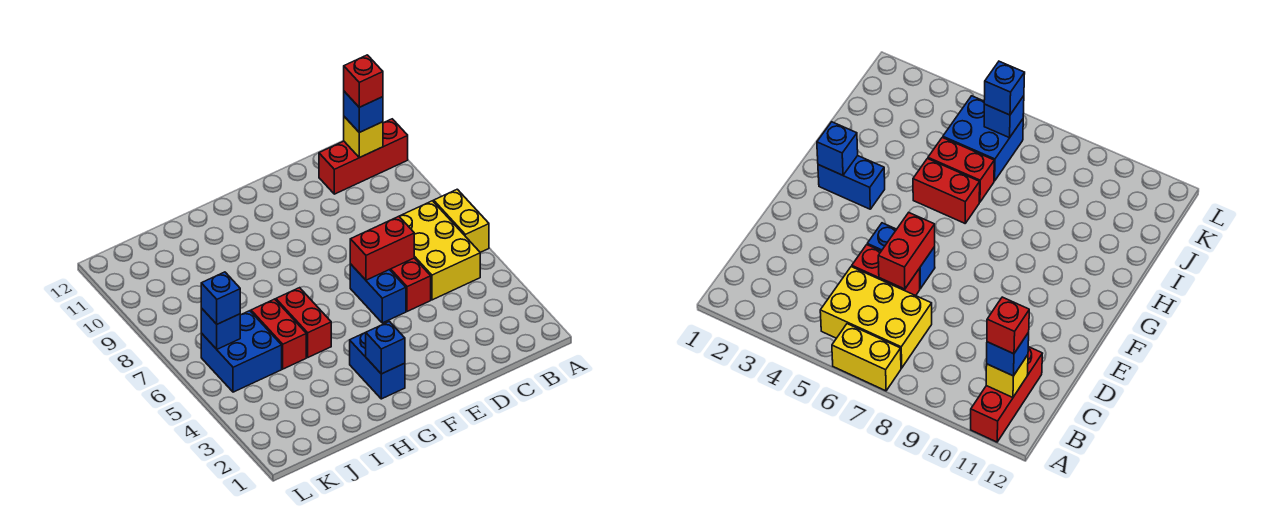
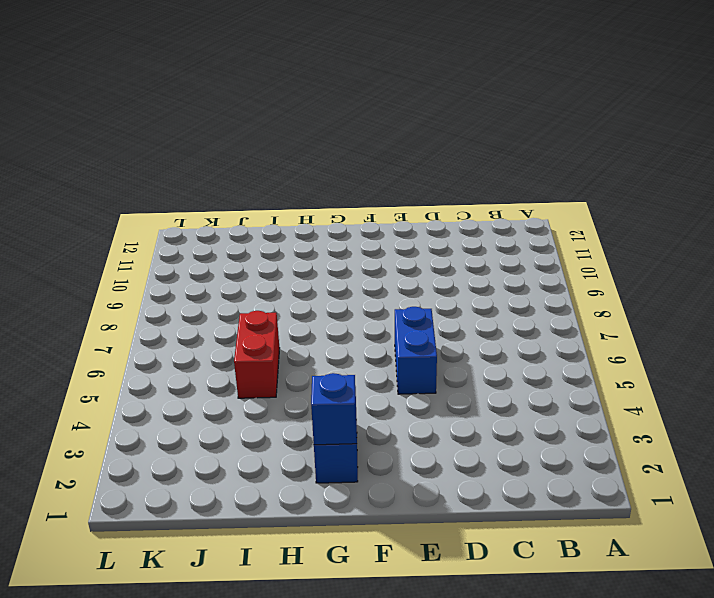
none -> yellow brick A6:A7 level 1
none -> red brick A11:C11 level 1
none -> yellow brick B5:C7 level 1

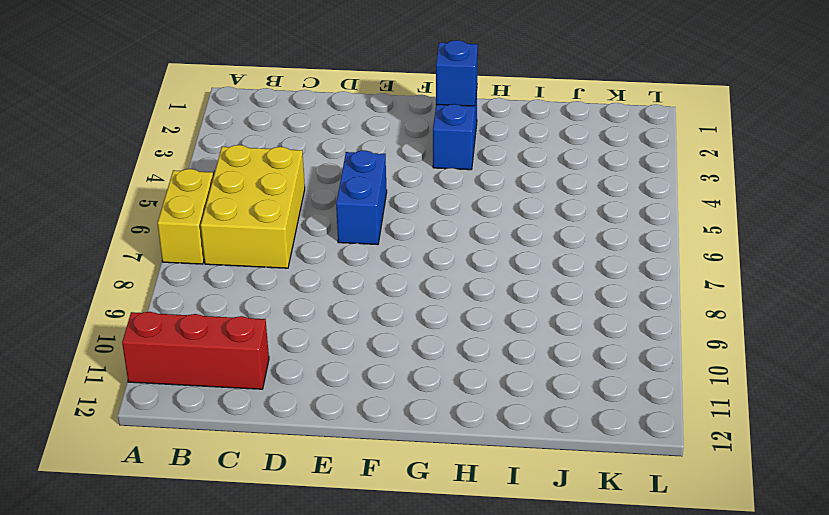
none -> red brick D5:D6 level 1
none -> red brick H5:H6 level 1
none -> red brick I5:I6 level 1

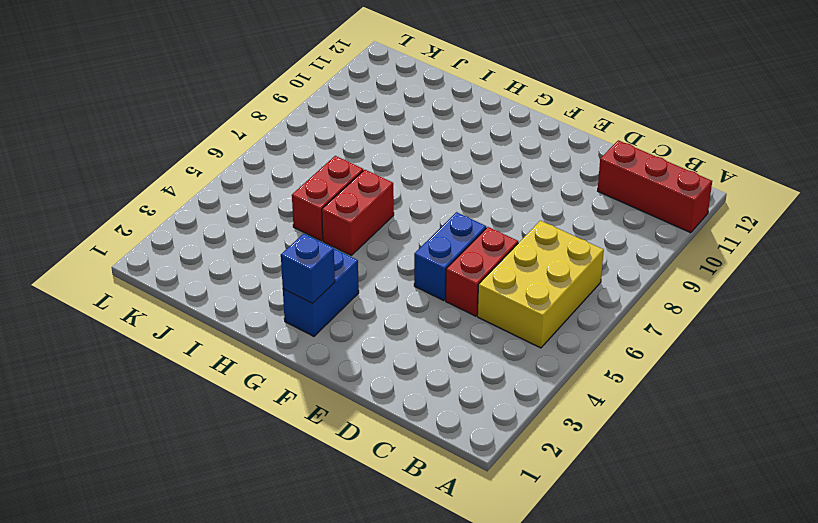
none -> yellow brick A6:A7 level 1
none -> blue brick J5:K6 level 1
none -> yellow brick B11 level 2

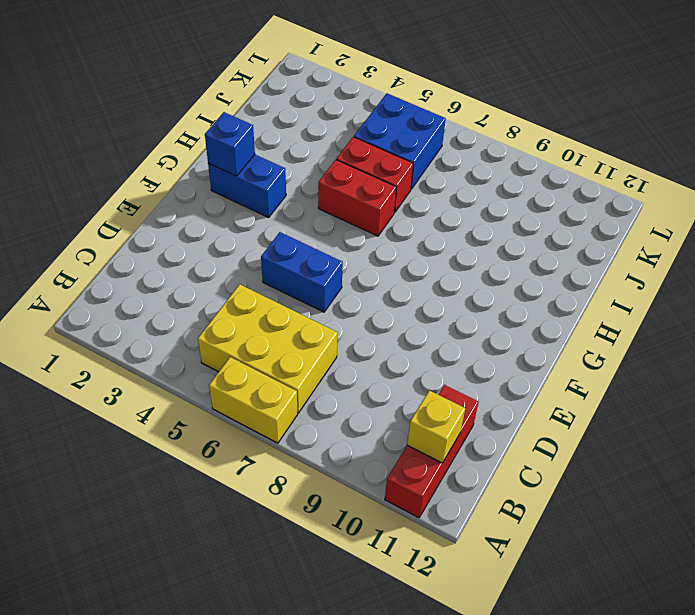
none -> red brick D5:D6 level 1
none -> red brick D6:E6 level 2
none -> blue brick K6 level 2

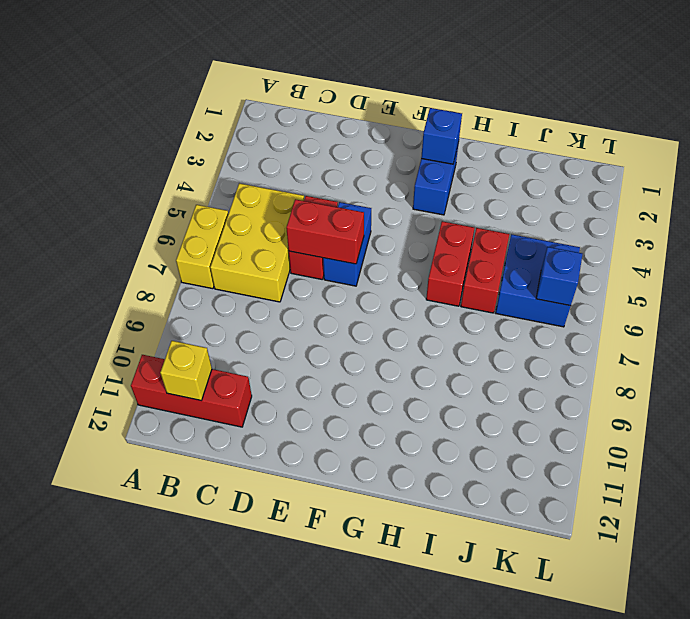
none -> blue brick B11 level 3
none -> blue brick K6 level 3
none -> red brick B11 level 4

